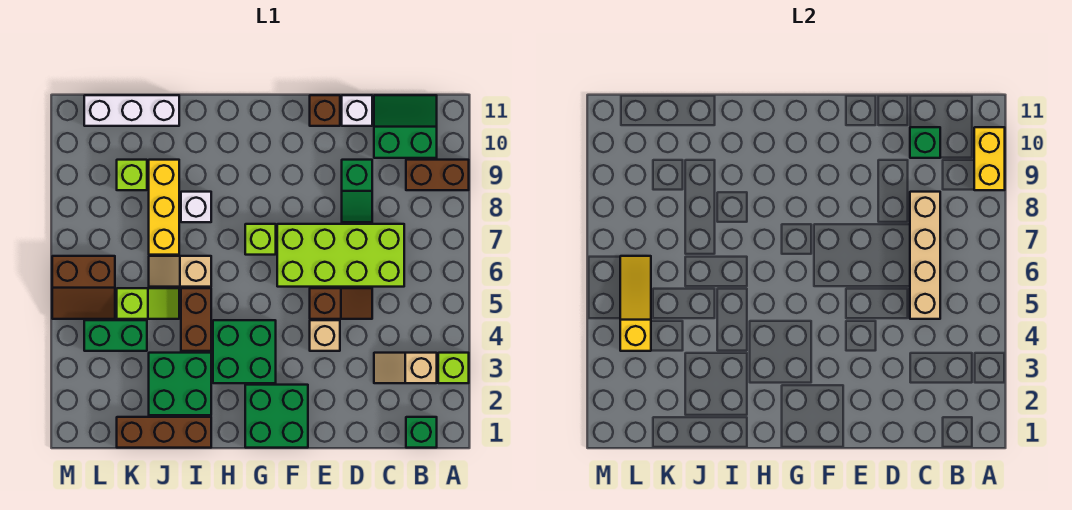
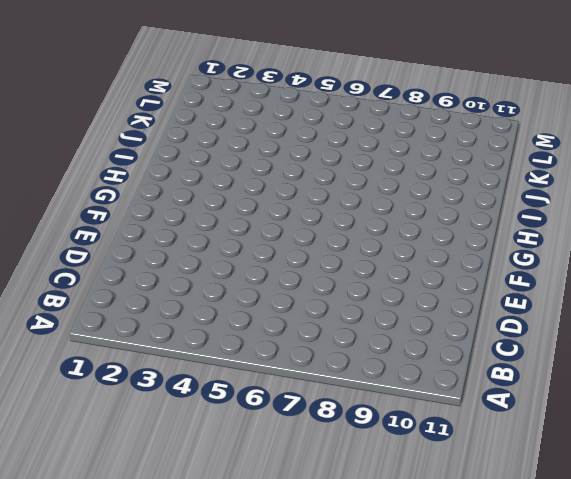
none -> lime brick A3 level 1
none -> brown brick A9:B9 level 1
none -> green brick B1 level 1

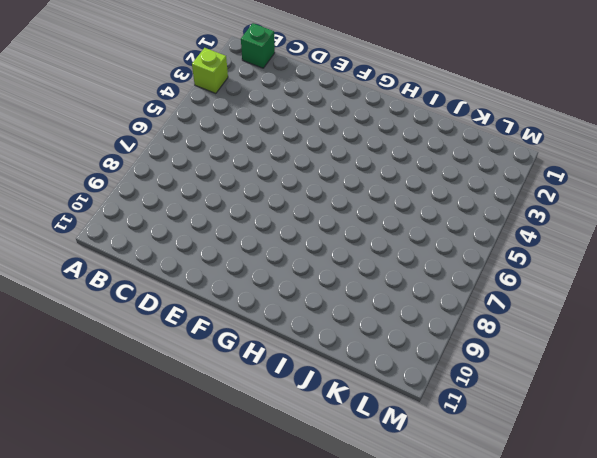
none -> brown brick A9:B9 level 1
none -> tan slope B3:C3 level 1 top B
none -> green slope B10:C11 level 1 top 10

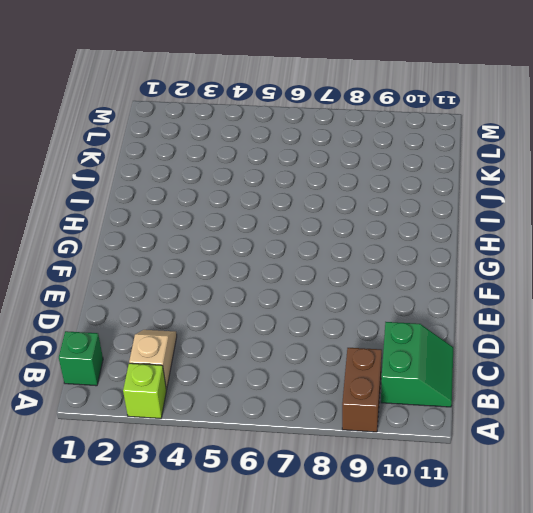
none -> lime brick C6:F7 level 1
none -> brown slope D5:E5 level 1 top E
none -> green slope D8:D9 level 1 top 9

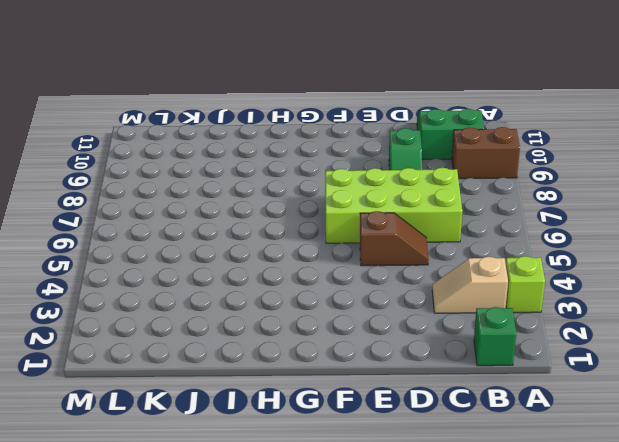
none -> white brick D11 level 1
none -> tan brick E4 level 1
none -> brown brick E11 level 1

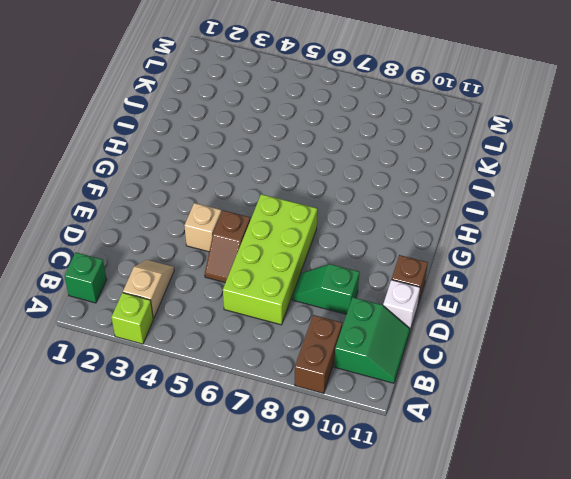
none -> green brick F1:G2 level 1
none -> green brick G3:H4 level 1
none -> lime brick G7 level 1

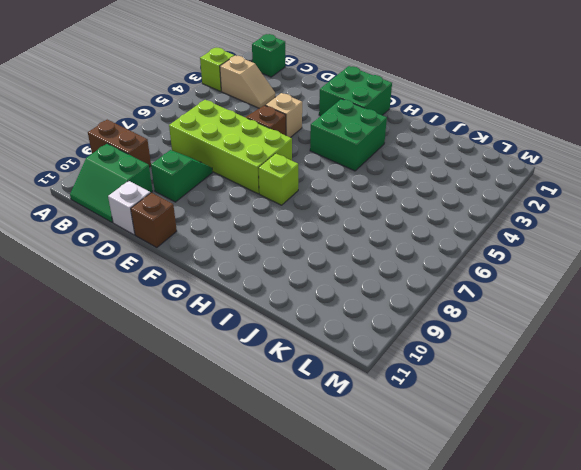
none -> brown brick I1:K1 level 1
none -> green brick I2:J3 level 1
none -> brown brick I4:I5 level 1

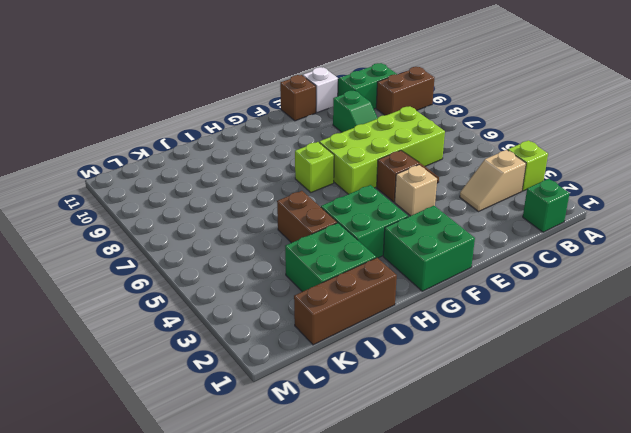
none -> tan slope I6:J6 level 1 top I
none -> white brick I8 level 1
none -> lime slope J5:K5 level 1 top K

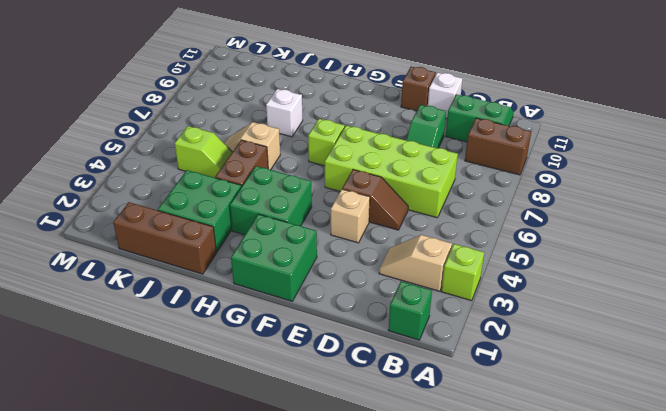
none -> yellow brick J7:J9 level 1
none -> white brick J11:L11 level 1
none -> green brick K4:L4 level 1

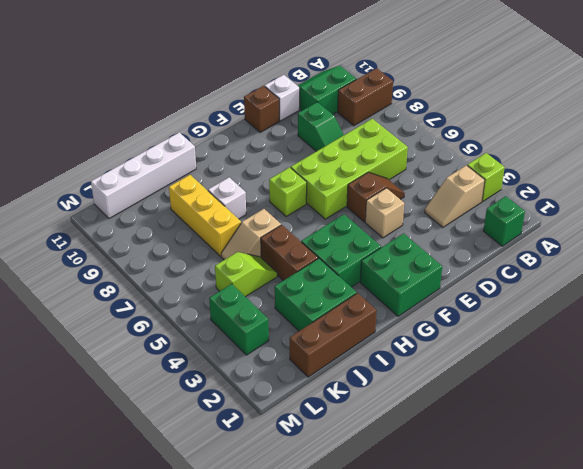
white brick I11:L11 level 1 -> white brick J11:L11 level 1
green brick L3:L4 level 1 -> green brick K4:L4 level 1
none -> lime brick K9 level 1
none -> brown slope L5:M6 level 1 top 6
none -> yellow brick A9:A10 level 2

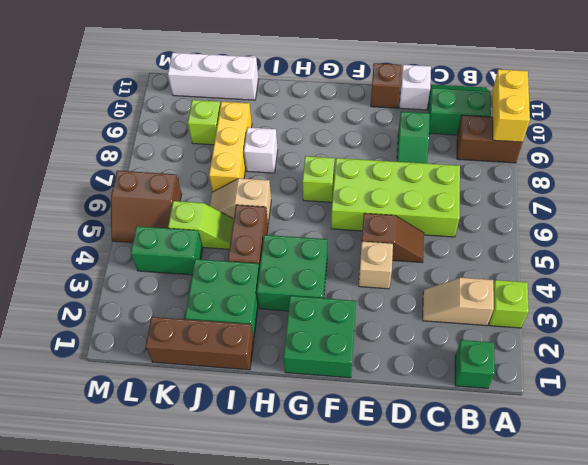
none -> tan brick C5:C8 level 2
none -> green brick C10 level 2
none -> yellow slope L4:L6 level 2 top 4

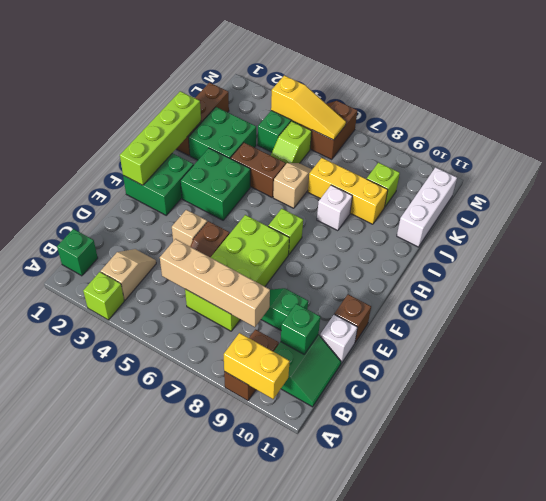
lime brick F1:I1 level 2 -> none

